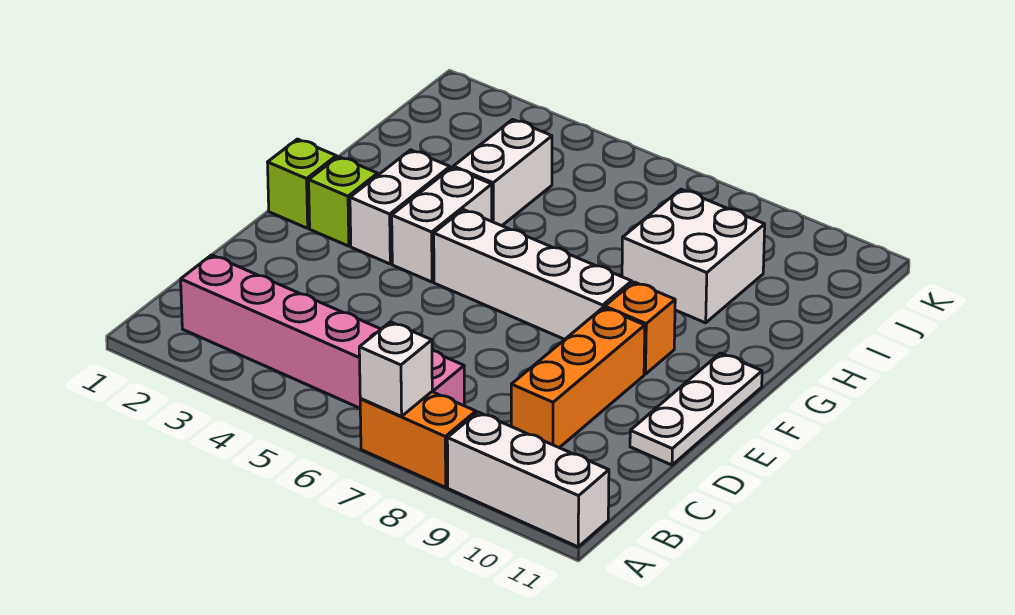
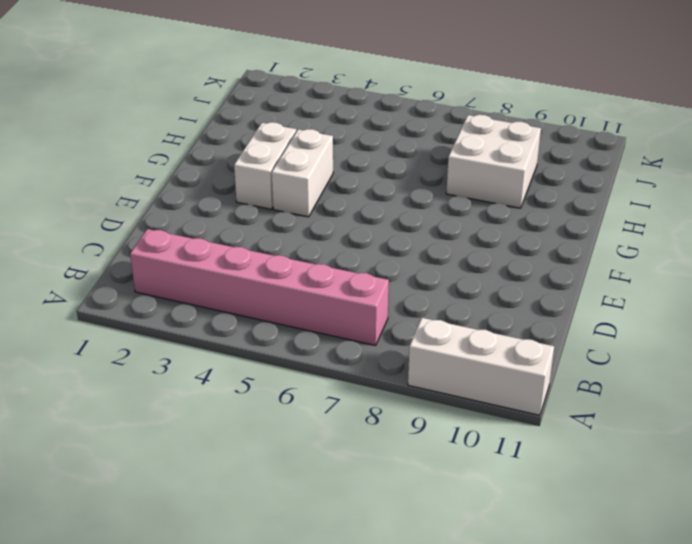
none -> orange brick A7:A8 level 1
none -> orange brick C9:E9 level 1
none -> white plate D11:F11 level 1

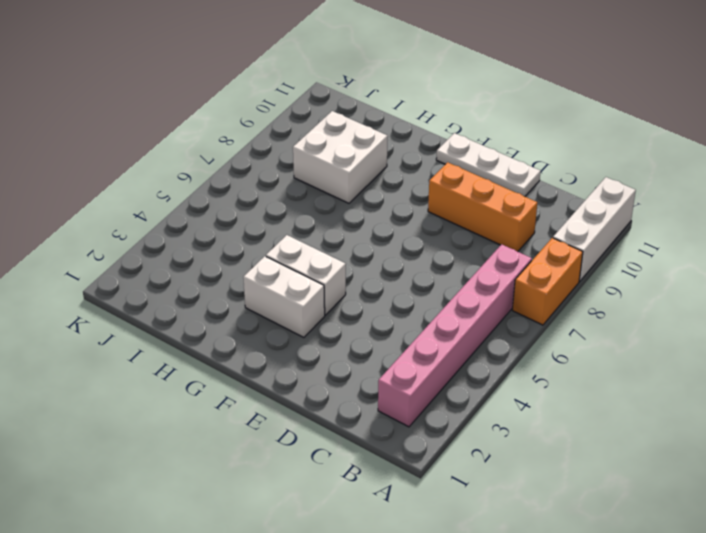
none -> lime brick F1 level 1
none -> lime brick F2 level 1
none -> white brick F5:F8 level 1

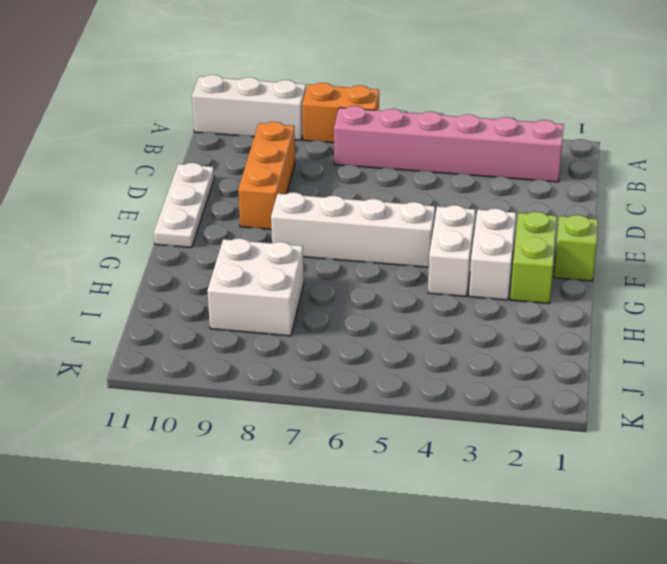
lime brick F2:G2 level 1 -> lime brick F2 level 1
none -> orange brick F9 level 1
none -> white brick H4:I4 level 1
none -> white brick A7 level 2

